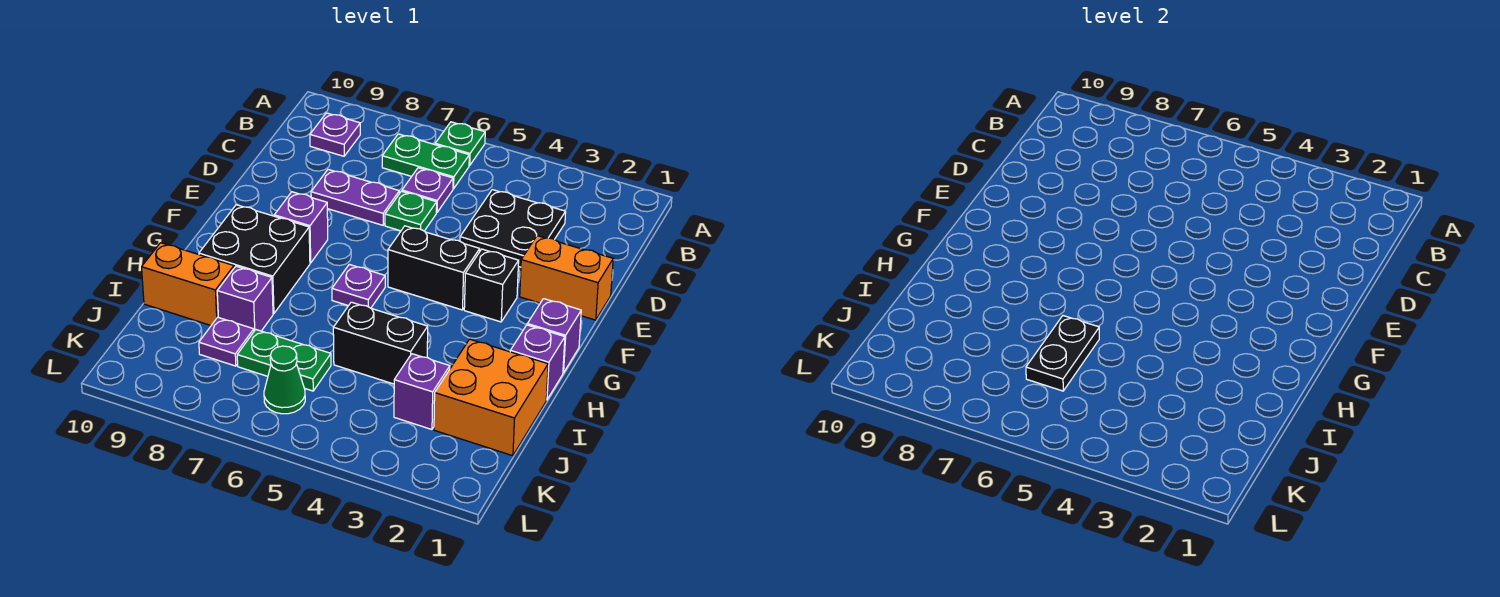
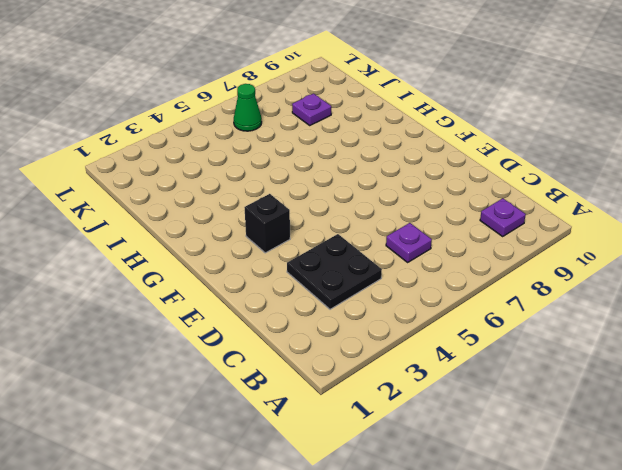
none -> green plate A6 level 1
none -> green plate B6:B7 level 1
none -> green plate D6 level 1

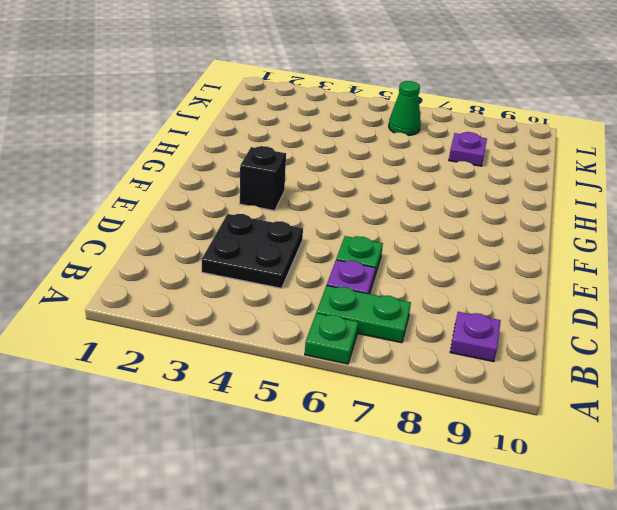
none -> purple plate D7:D8 level 1
none -> orange brick E1:E2 level 1
none -> black brick F4:F5 level 1

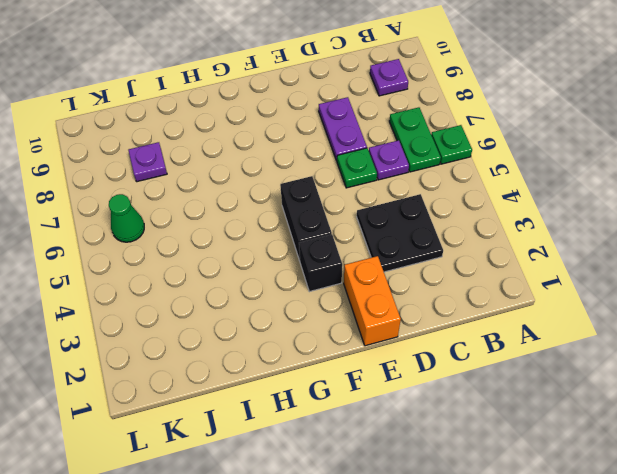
none -> purple brick F8 level 1
none -> purple brick G1 level 1
none -> purple plate G6 level 1

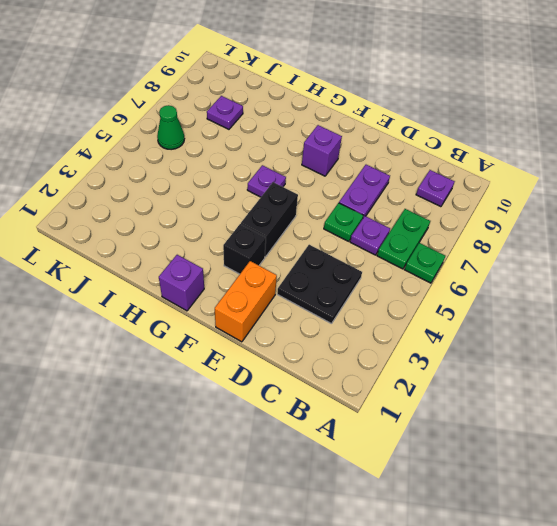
none -> black brick G8:H9 level 1
none -> purple brick H1 level 1
none -> orange brick I1:J2 level 1

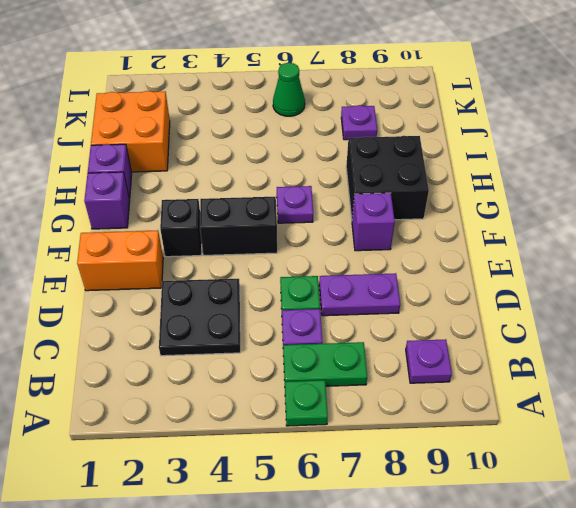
none -> black brick I4:I5 level 1
none -> purple brick I8 level 1
none -> orange brick I9:I10 level 1

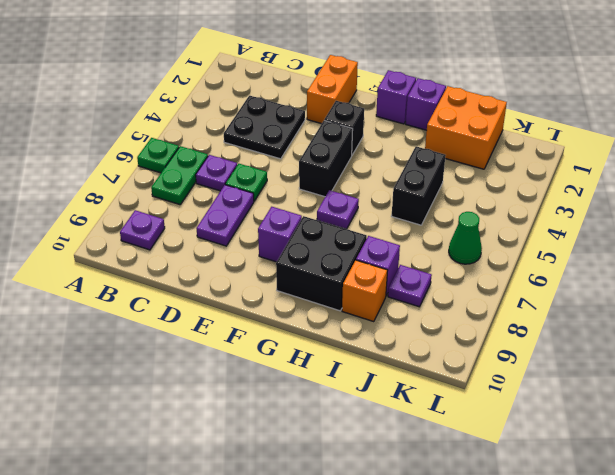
orange brick I9 level 1 -> orange brick I9:I10 level 1
none -> purple brick J3 level 1
none -> green plate J6:J7 level 1
none -> black plate I6:J6 level 2

